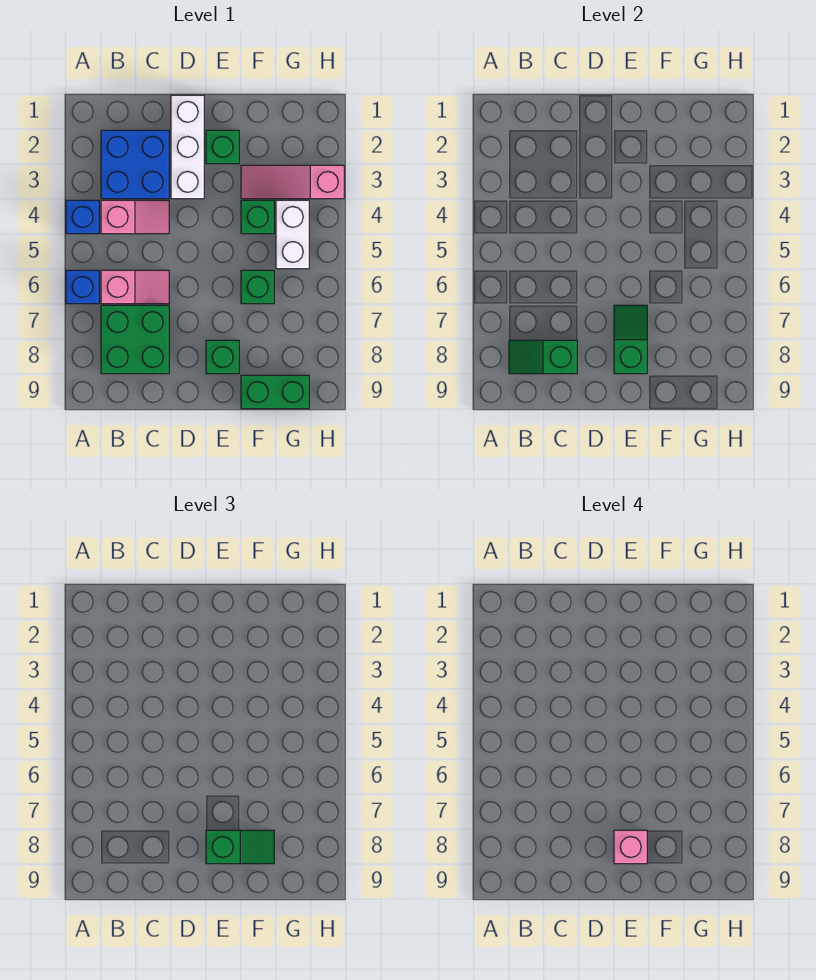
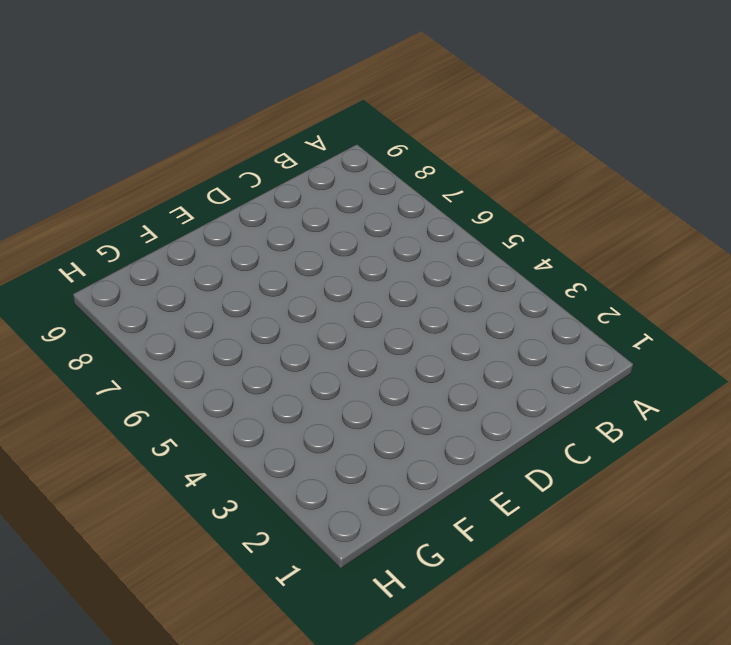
none -> blue brick A4 level 1
none -> blue brick A6 level 1
none -> blue brick B2:C3 level 1

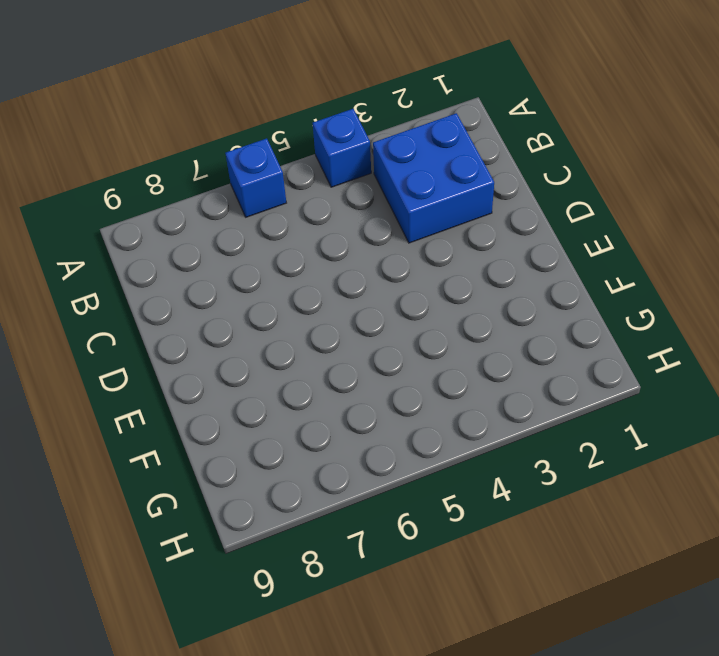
none -> pink slope B4:C4 level 1 top B
none -> pink slope B6:C6 level 1 top B
none -> green brick B7:C8 level 1

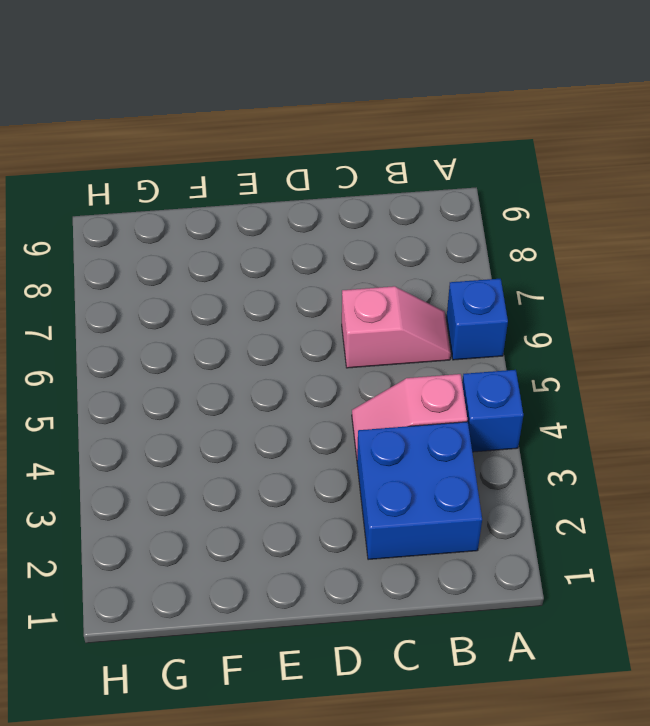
pink slope B6:C6 level 1 top C -> pink slope B6:C6 level 1 top B
none -> green brick B7:C8 level 1
none -> white brick D1:D3 level 1
none -> green brick E2 level 1

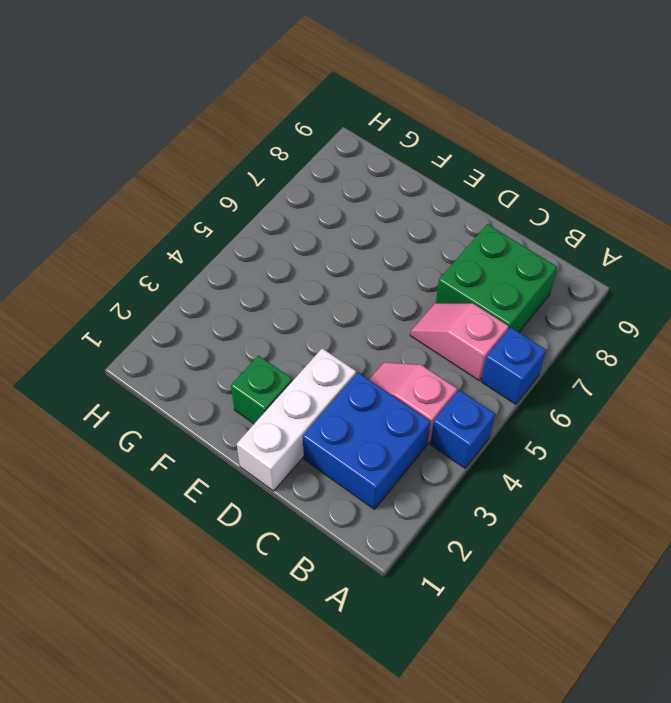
none -> green brick E8 level 1
none -> pink slope F3:H3 level 1 top H
none -> green brick F4 level 1

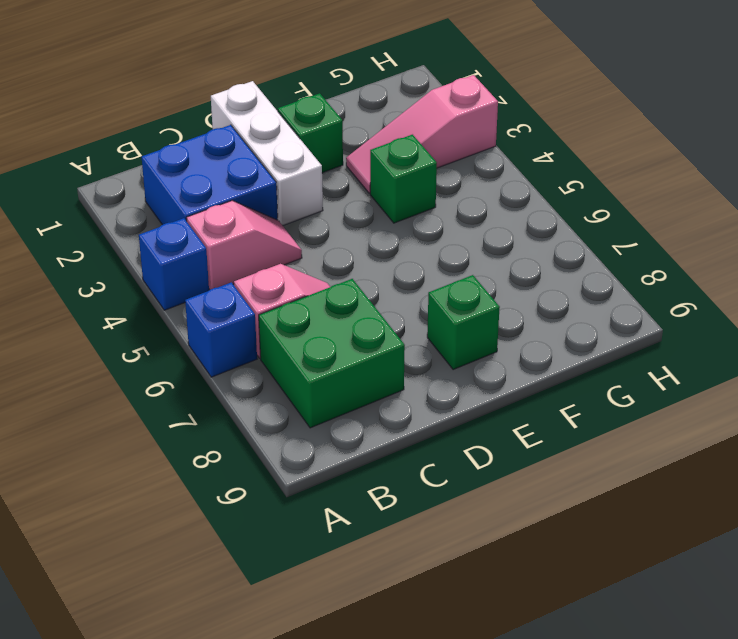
none -> green brick F6 level 1
none -> green brick F9:G9 level 1
none -> white brick G4:G5 level 1

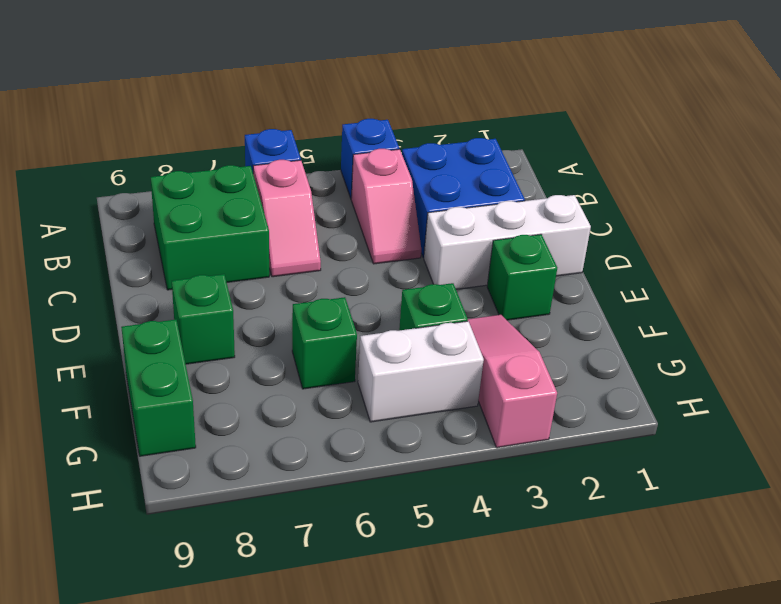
none -> green slope B8:C8 level 2 top C
none -> green slope E7:E8 level 2 top 8
none -> green slope E8:F8 level 3 top E

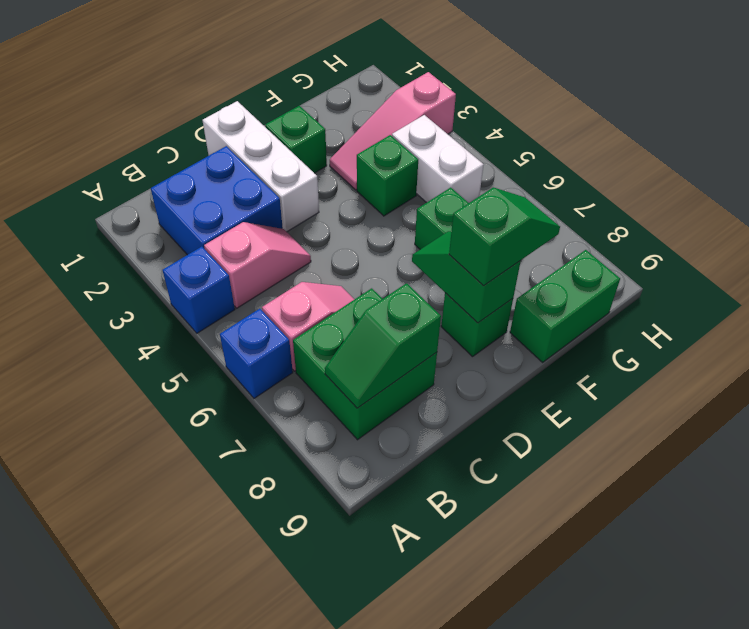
none -> pink brick E8 level 4

